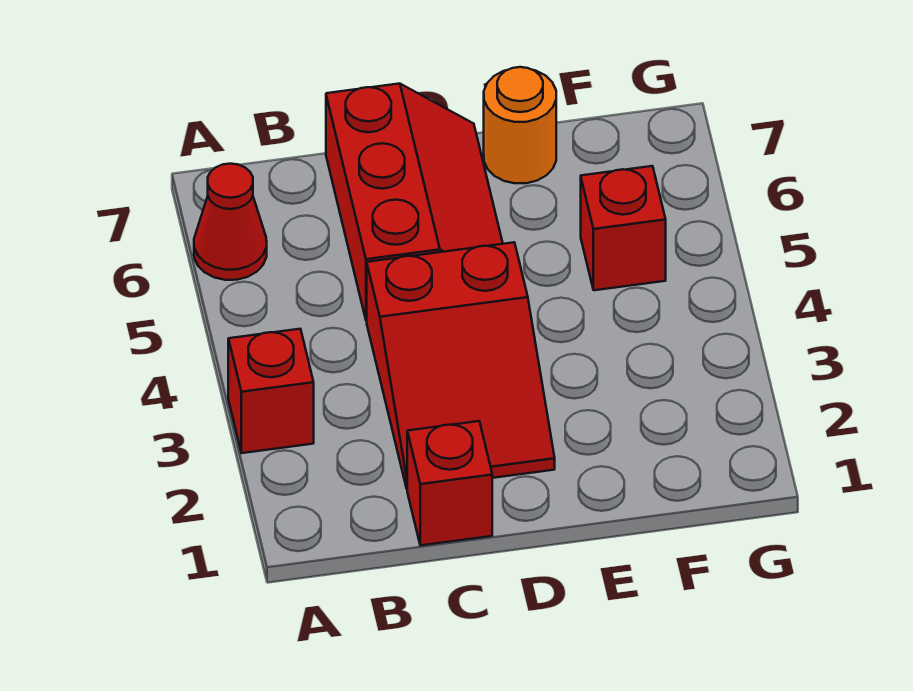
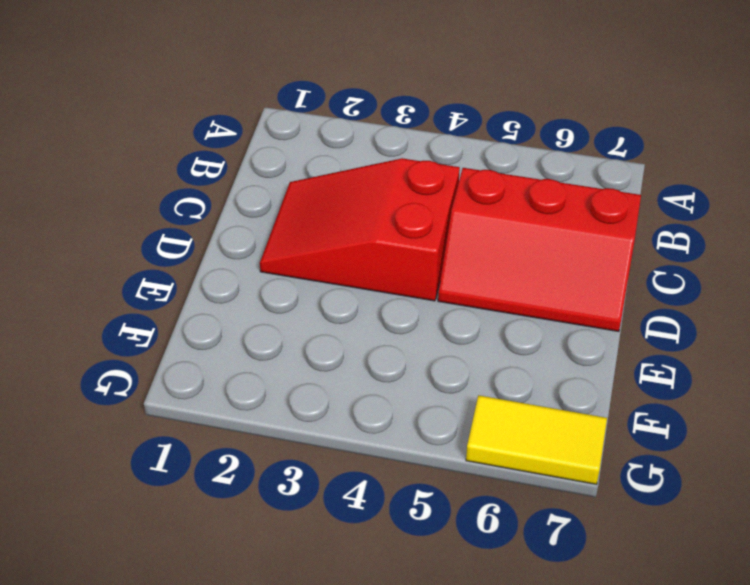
yellow tile G6:G7 level 1 -> none
none -> red brick A3 level 1
none -> red cone A6 level 1

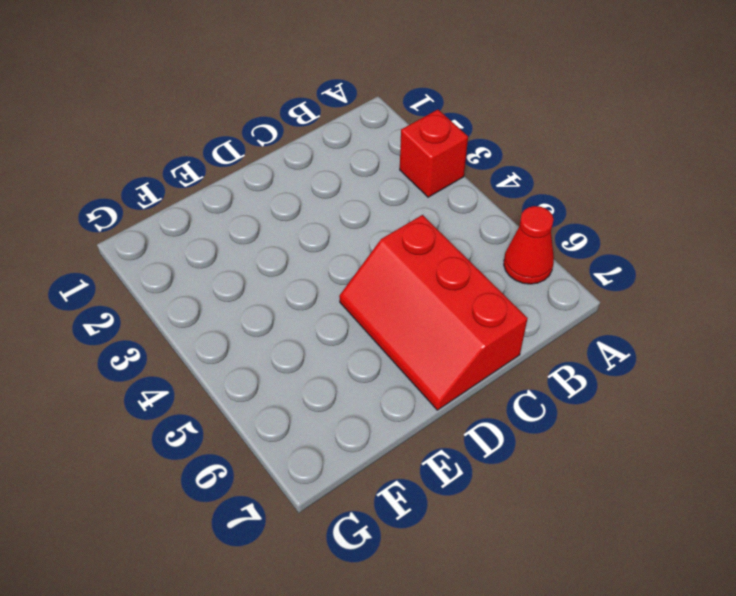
none -> red brick C1 level 1
none -> red slope C2:D4 level 1 top 4

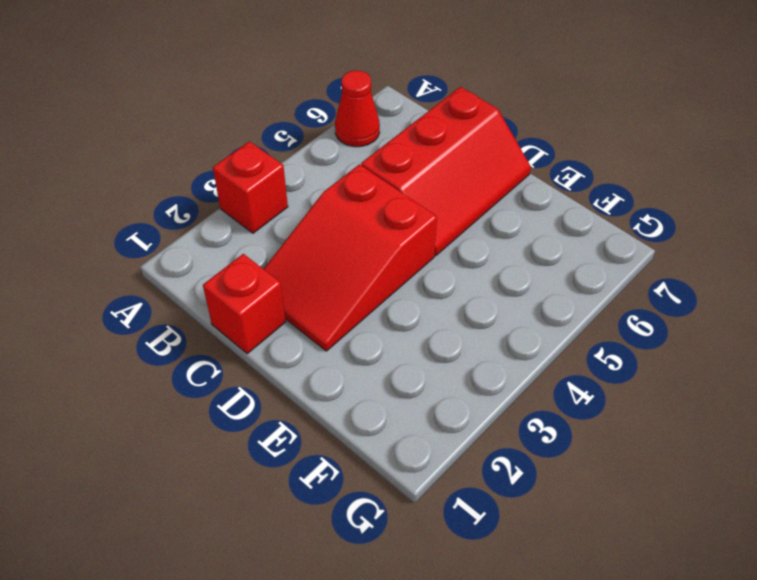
none -> orange round brick E7 level 1
none -> red brick F5 level 1

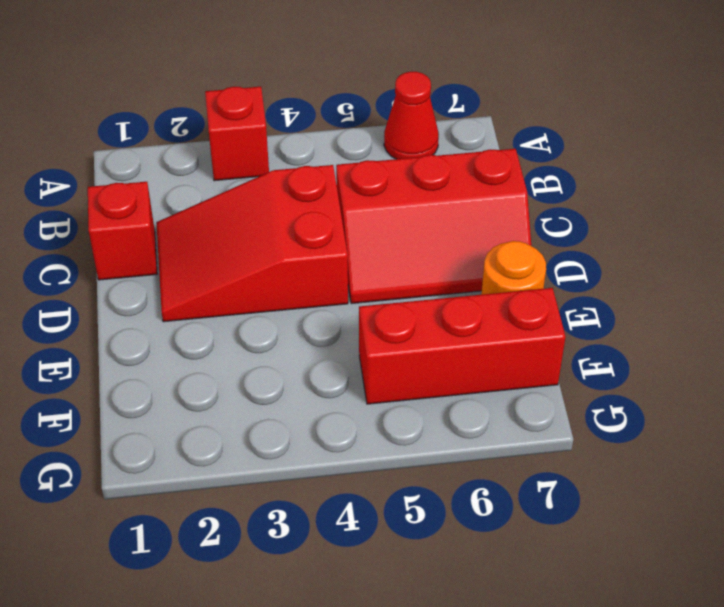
red brick F5:F7 level 1 -> red brick F5 level 1

